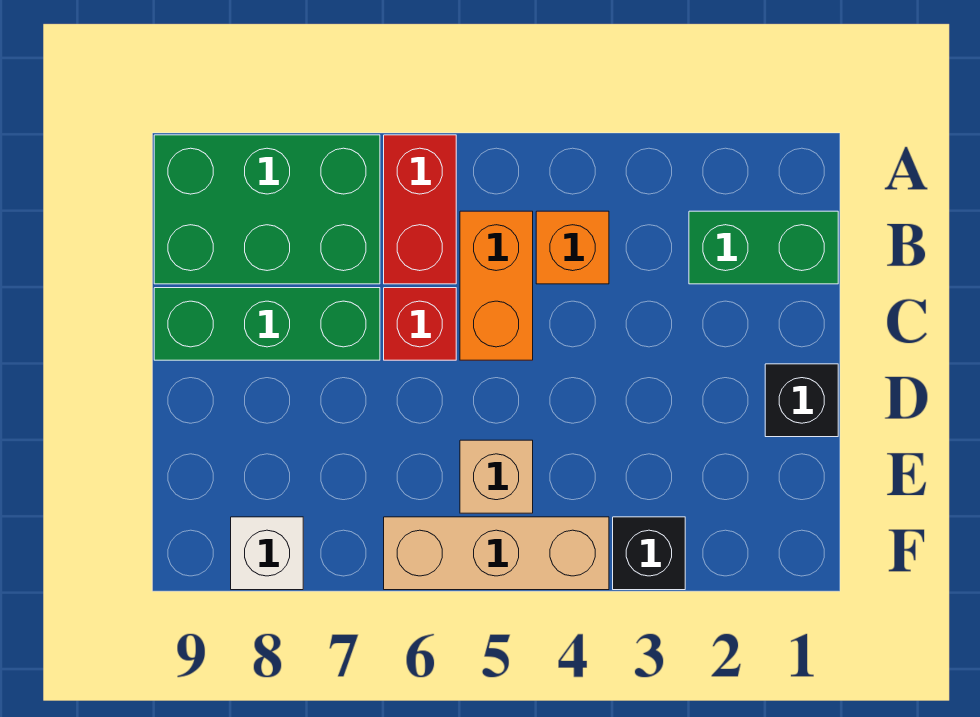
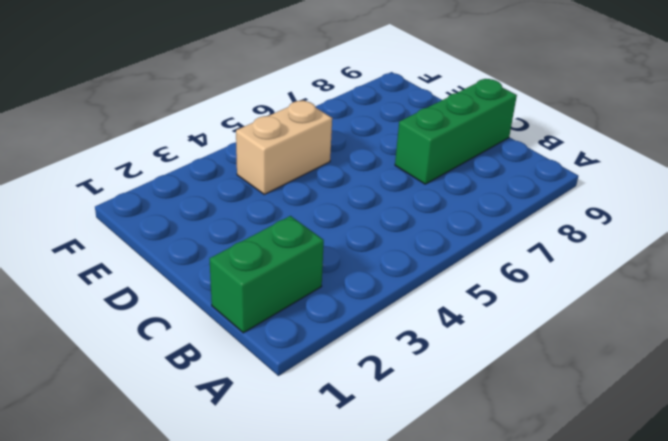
tan brick E4:E5 level 1 -> tan brick E5 level 1
none -> red brick A6:B6 level 1
none -> green brick A7:B9 level 1
none -> orange brick B4 level 1

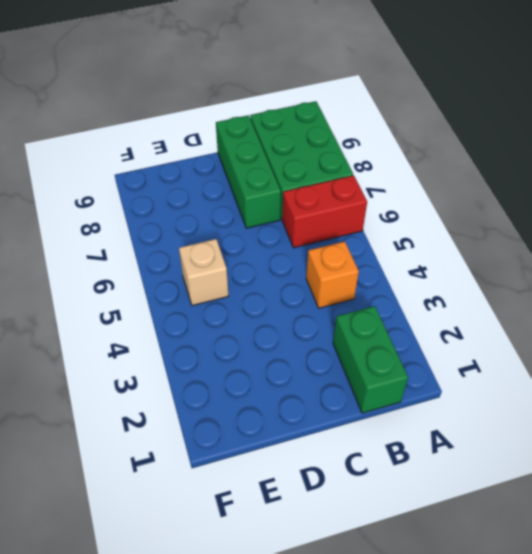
none -> orange brick B5:C5 level 1
none -> red brick C6 level 1
none -> black brick D1 level 1

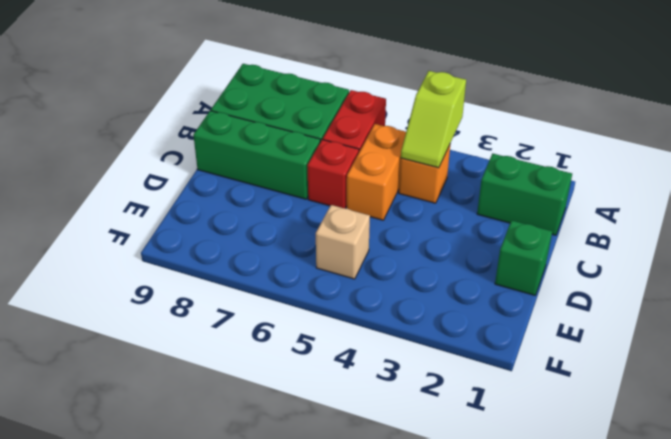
lime slope A4:B4 level 2 top A -> none
green brick D1 level 1 -> black brick D1 level 1
none -> black brick F3 level 1
none -> tan brick F4:F6 level 1
none -> white brick F8 level 1

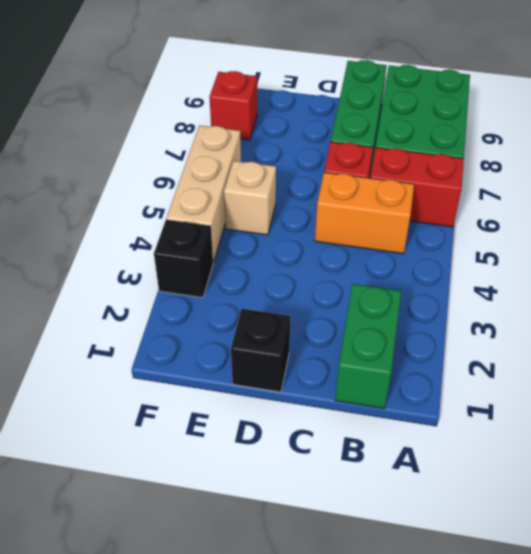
red brick F8 level 1 -> white brick F8 level 1
none -> orange brick B4 level 1

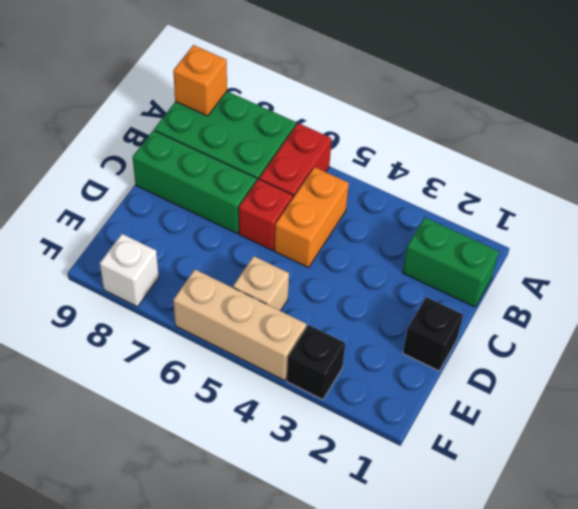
orange brick A9 level 2 -> orange brick B4 level 1

